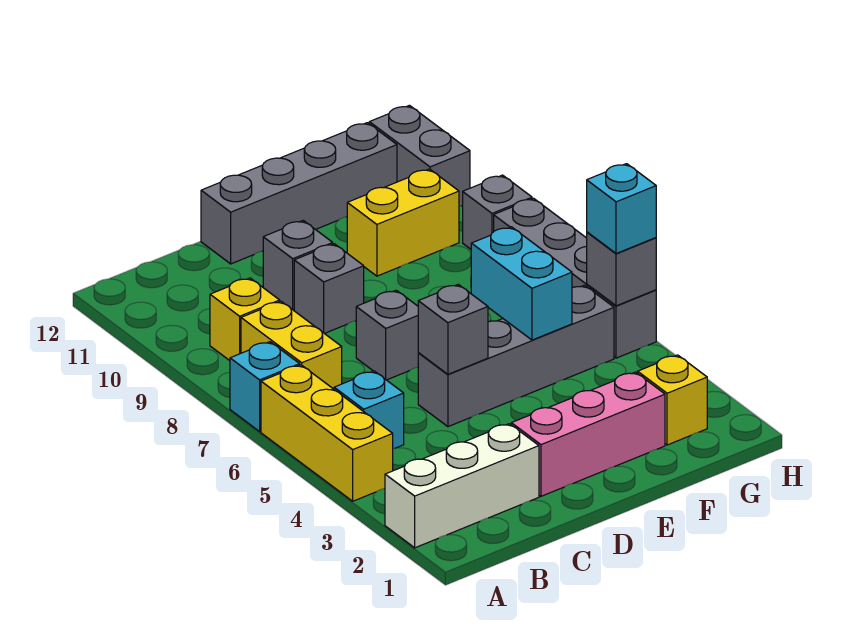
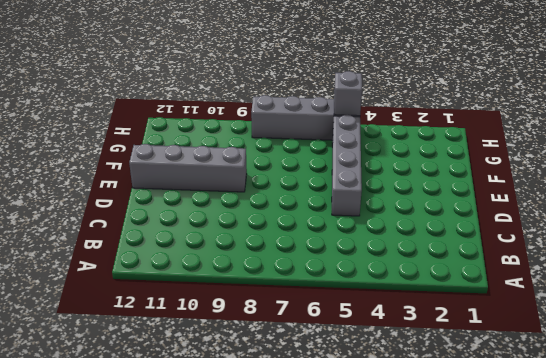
grey brick E9:E12 level 1 -> grey brick D12:G12 level 1
none -> white brick A2:C2 level 1
none -> yellow brick A4:A6 level 1
none -> cyan brick A7 level 1

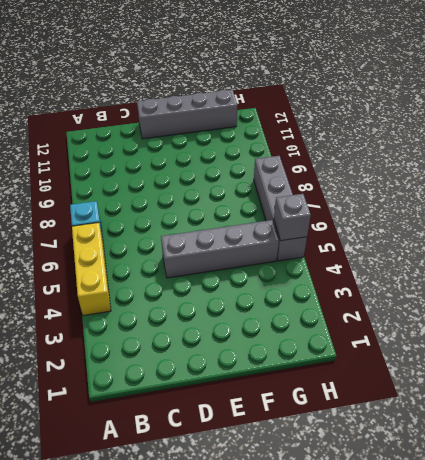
none -> white brick A2:C2 level 1
none -> cyan brick B5 level 1
none -> yellow brick B7:B8 level 1

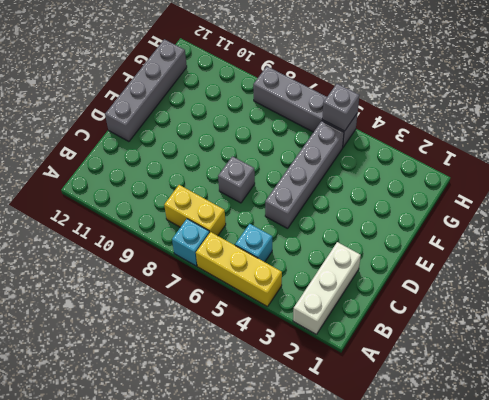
none -> yellow brick B9 level 1
none -> pink brick D2:F2 level 1
none -> grey brick D9 level 1

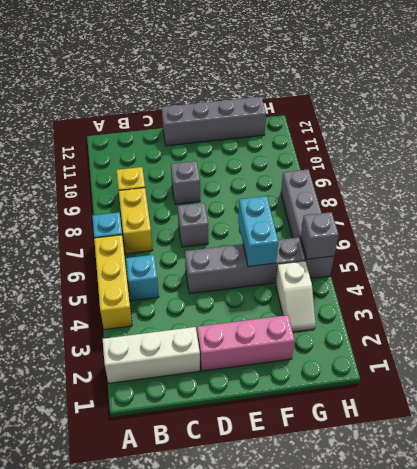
white slope G3:G4 level 1 top 4 -> none
none -> grey brick D10 level 1
none -> yellow brick F10:G10 level 1
none -> yellow brick G2 level 1

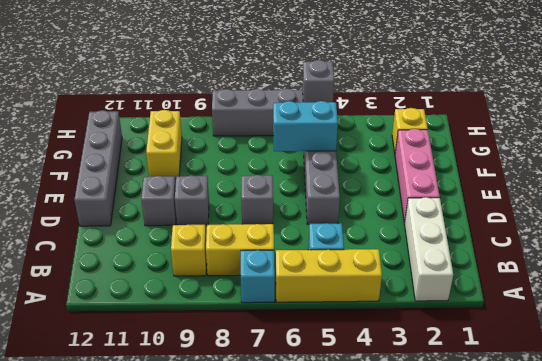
none -> grey brick H9 level 1
none -> grey brick H11:H12 level 1
none -> grey brick D5 level 2

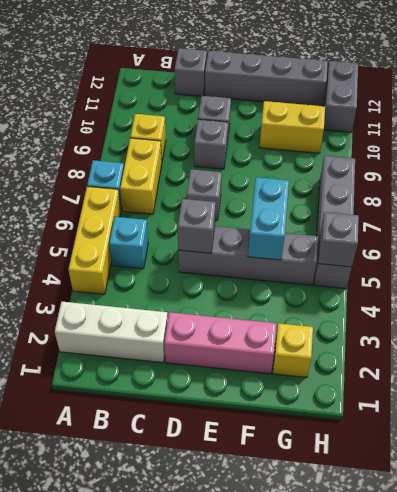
grey brick C12 level 1 -> grey brick H9 level 1
none -> cyan brick H5 level 3

